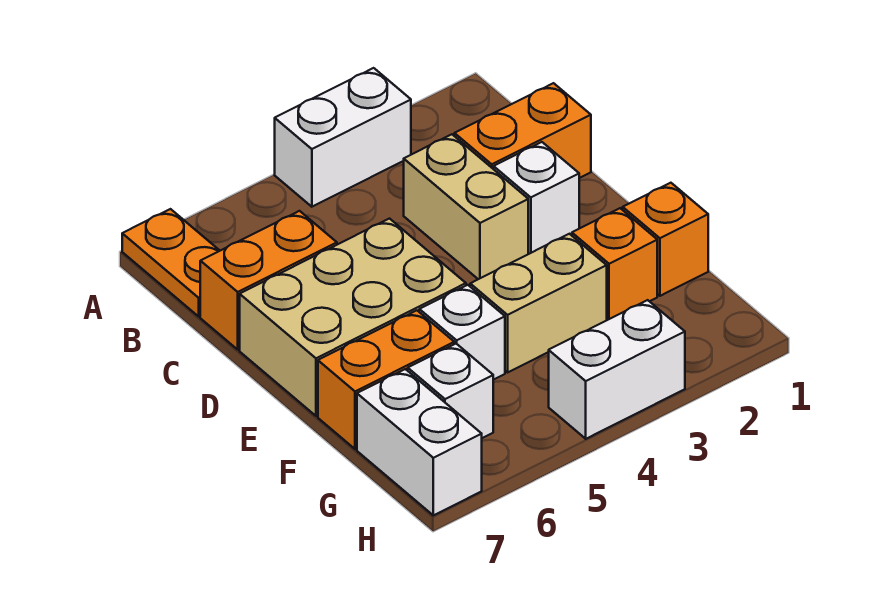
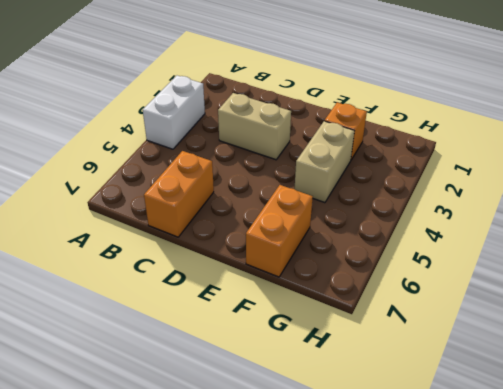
none -> orange plate A7:B7 level 1
none -> orange brick C1:C2 level 1
none -> white brick D2 level 1

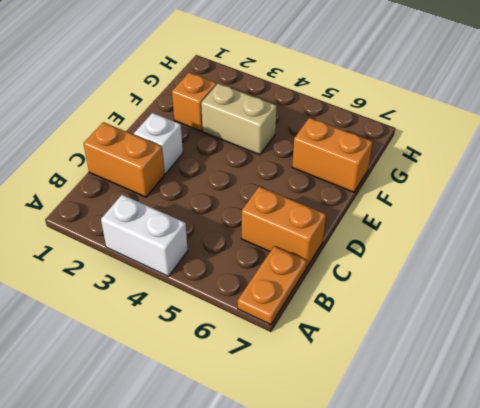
none -> tan brick C3:D3 level 1
none -> tan brick D5:E7 level 1
none -> orange brick F1 level 1

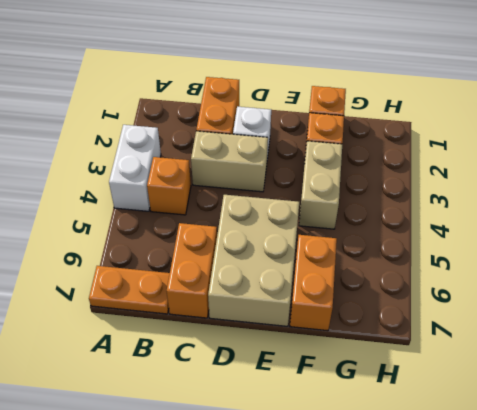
orange brick B4 level 1 -> none
none -> white brick F5 level 1
none -> white brick G6 level 1
none -> white brick G7:H7 level 1

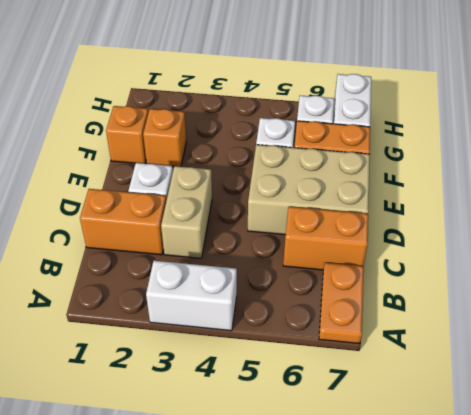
none -> tan brick F3:F4 level 1
none -> white brick H3:H4 level 1

